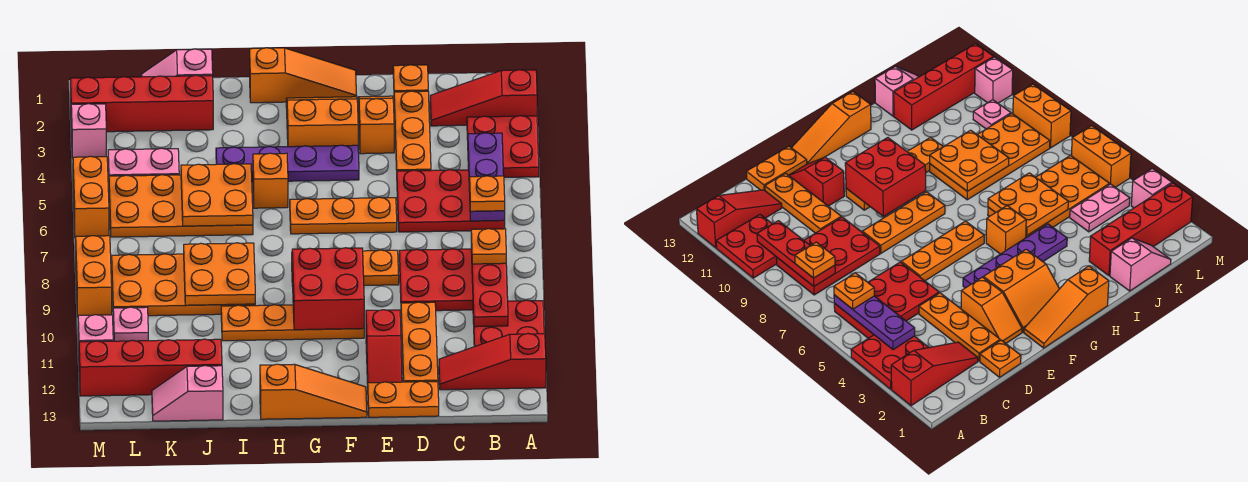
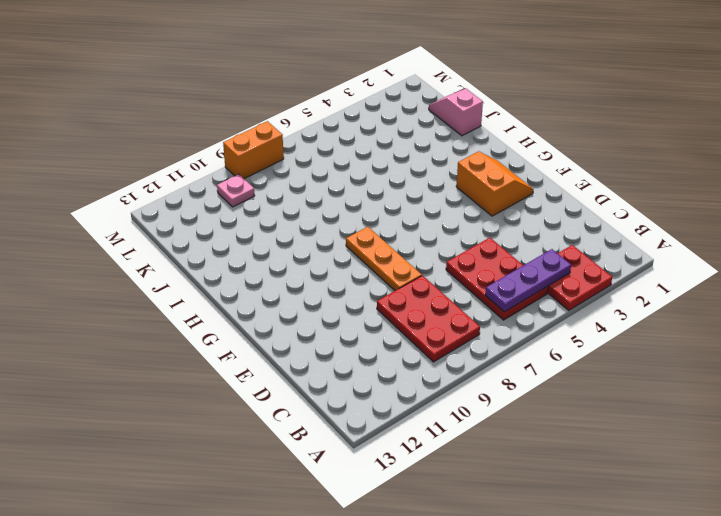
none -> red slope A2:C2 level 1 top A
none -> red plate A10:B11 level 1
none -> red slope A12:C12 level 1 top A
none -> orange plate D1 level 1

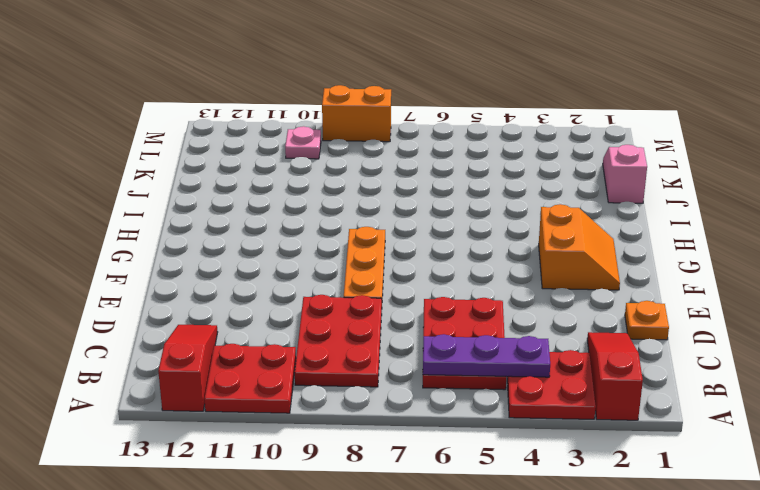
none -> orange plate D2:D4 level 1
none -> orange plate D10:D12 level 1
none -> orange plate D13:E13 level 1
none -> orange slope E2:E3 level 1 top 3

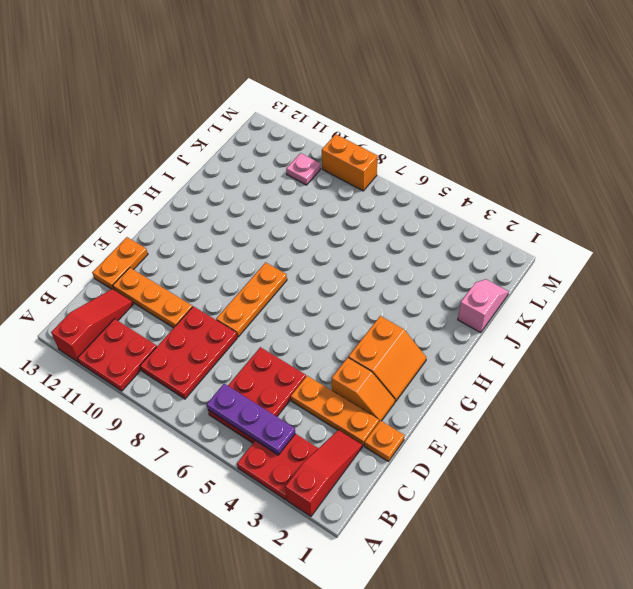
none -> orange plate E6:G6 level 1
none -> red slope E11:E12 level 1 top 11
none -> orange slope F1:H1 level 1 top H
none -> purple plate F4:I4 level 1

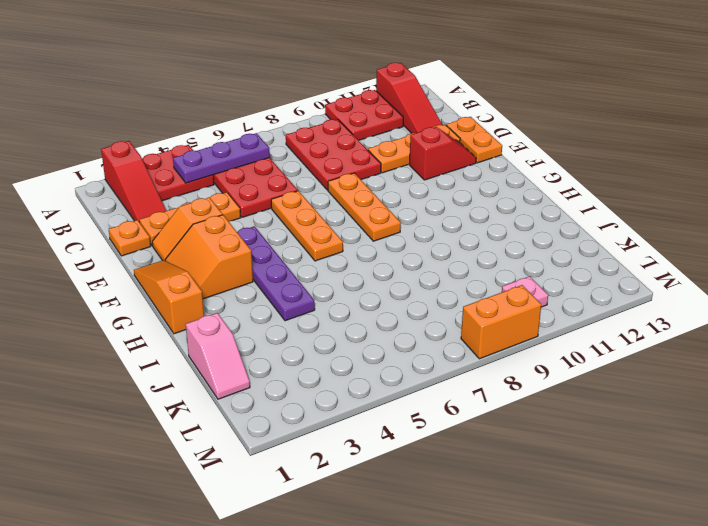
none -> orange plate F10:I10 level 1
none -> orange slope F13:H13 level 1 top H
none -> orange brick H5 level 1
none -> orange plate I5:L6 level 1

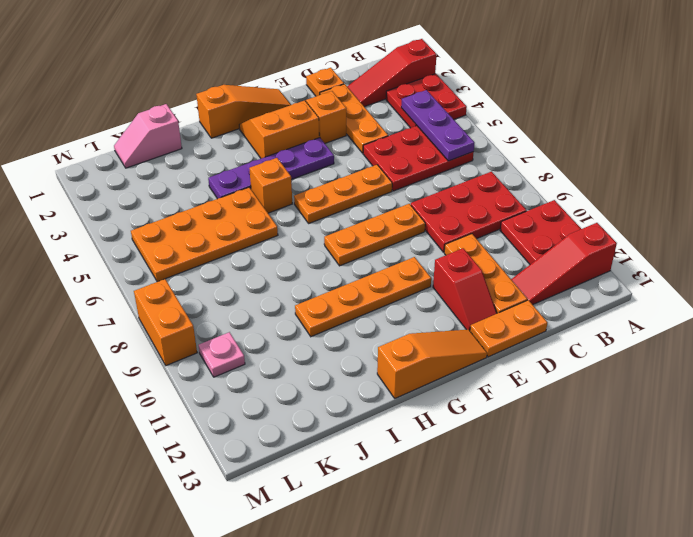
none -> orange plate I8:L9 level 1
none -> red brick J2:M2 level 1
none -> red brick J12:M12 level 1
none -> pink slope J13:K13 level 1 top J

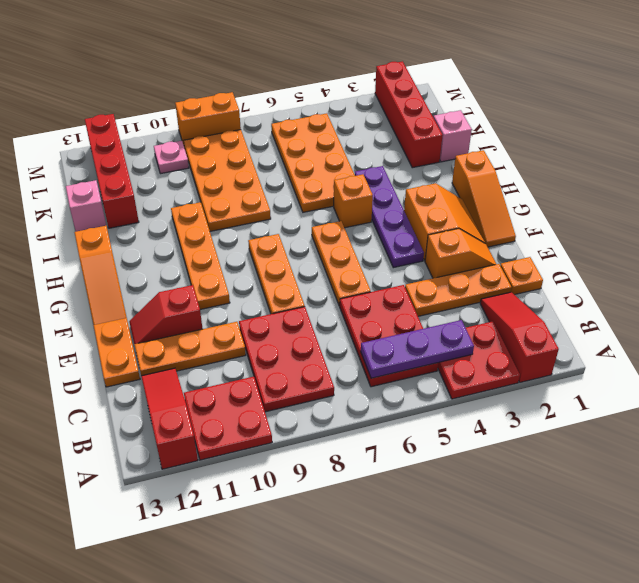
none -> pink plate K4:L4 level 1
none -> pink brick M3 level 1
none -> orange brick M5:M6 level 1
none -> pink brick M11 level 1

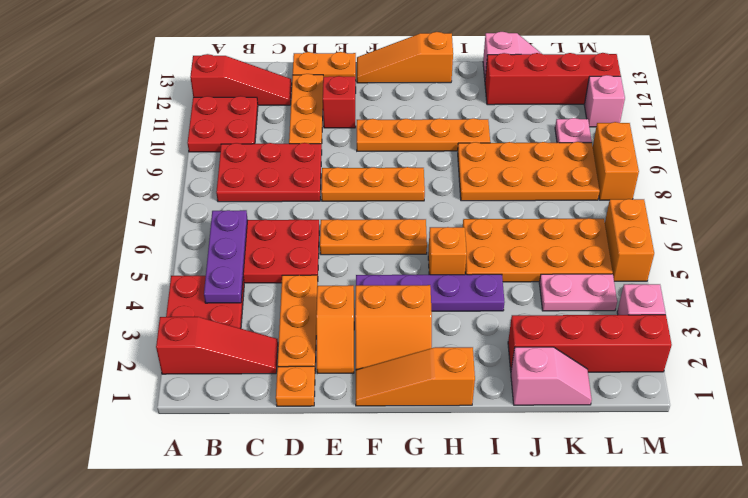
none -> red plate B8:B10 level 2
none -> red brick F9:G10 level 2
none -> orange plate I5:J6 level 2
none -> orange plate I8:J9 level 2

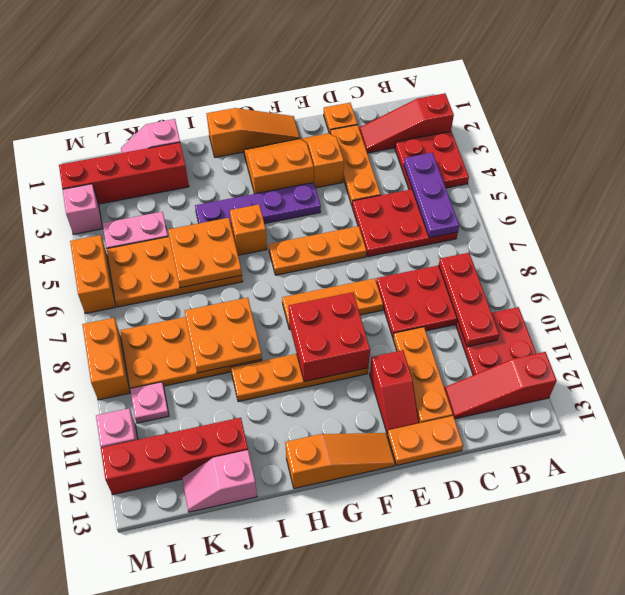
none -> orange plate B6 level 3
none -> orange plate B8 level 3

